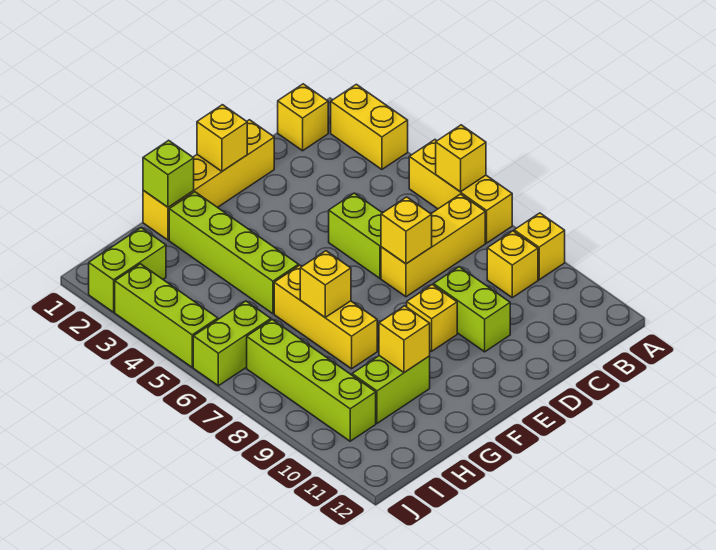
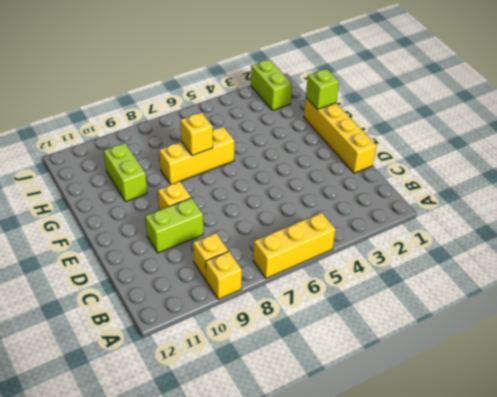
none -> yellow brick A2:A3 level 1
none -> yellow brick B1 level 1
none -> yellow brick B7:D7 level 1

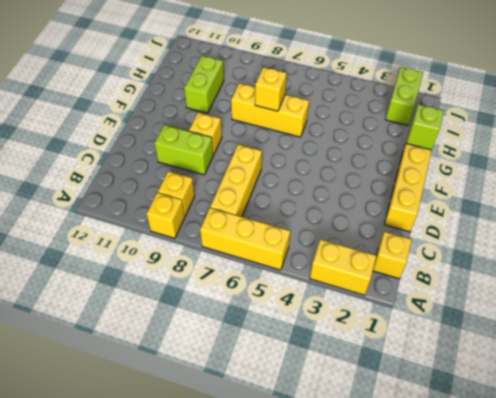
none -> lime brick D5:D6 level 1
none -> lime brick G2:G5 level 1
none -> lime brick I6:J6 level 1

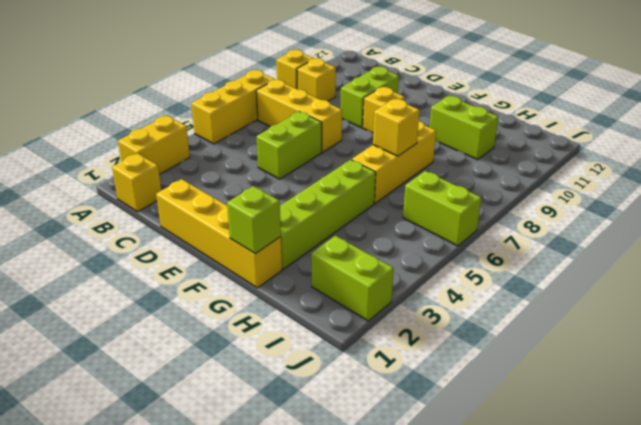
none -> lime brick I7:I10 level 1
none -> lime brick J3:J5 level 1
none -> yellow brick A6 level 2

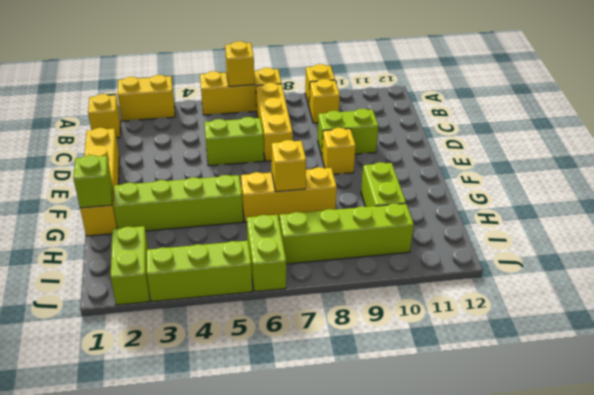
none -> yellow brick D7 level 2
none -> yellow brick E1 level 2
none -> yellow brick G10 level 2

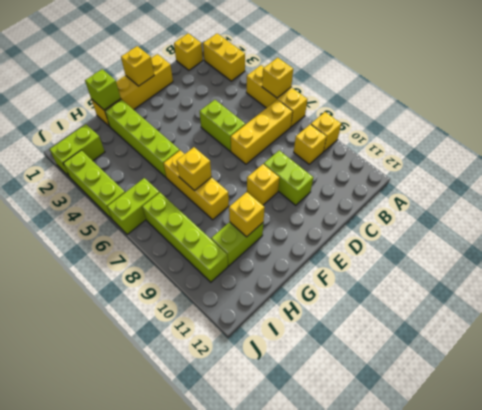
none -> yellow brick D7 level 2

